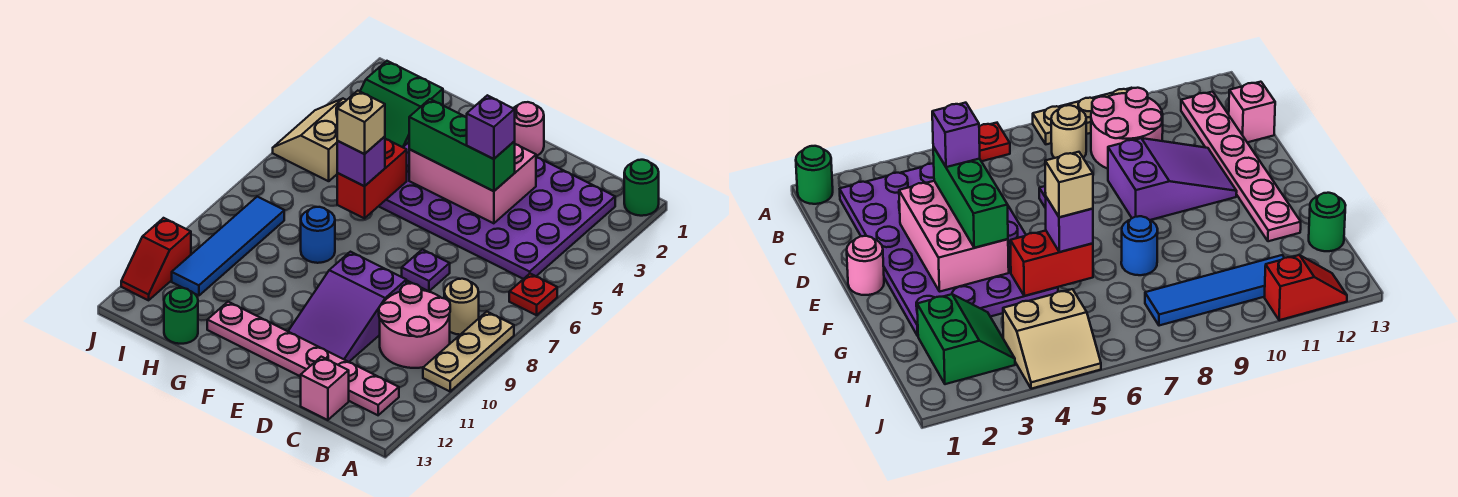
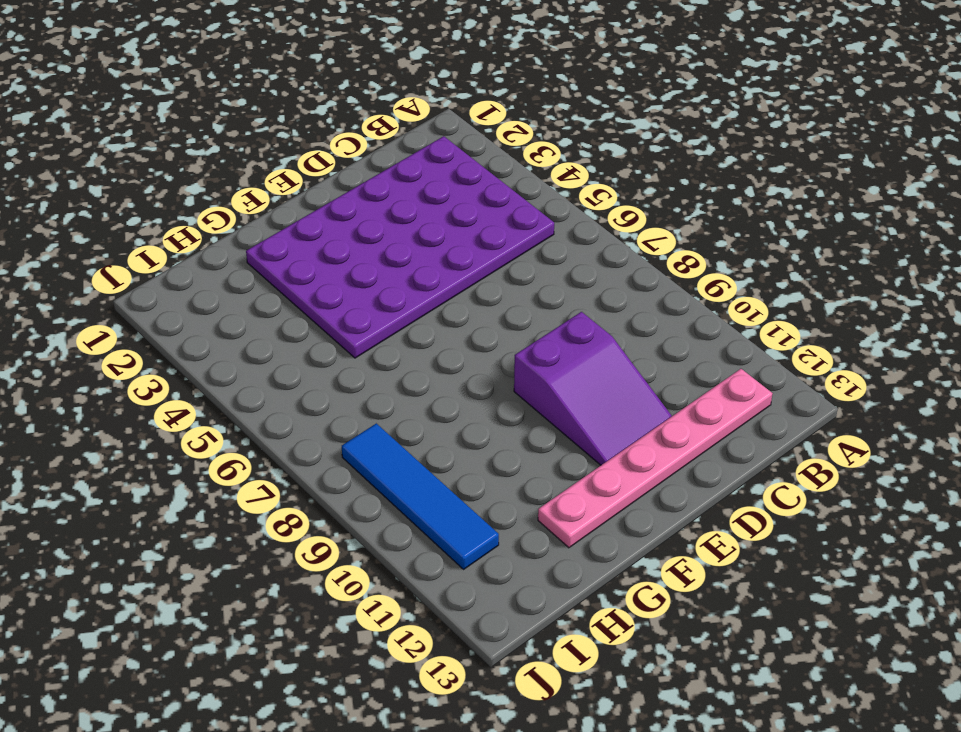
none -> green round brick A1 level 1
none -> red plate A6 level 1
none -> tan plate A8:A10 level 1

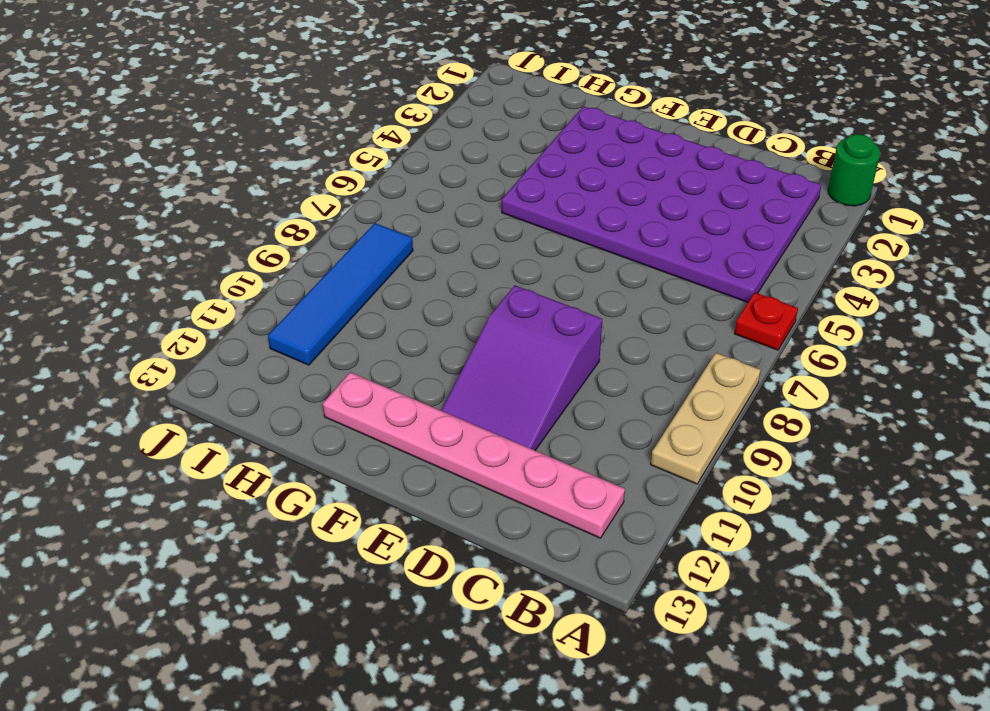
none -> tan round brick B8 level 1
none -> pink round brick B9:C10 level 1
none -> pink brick C13 level 1

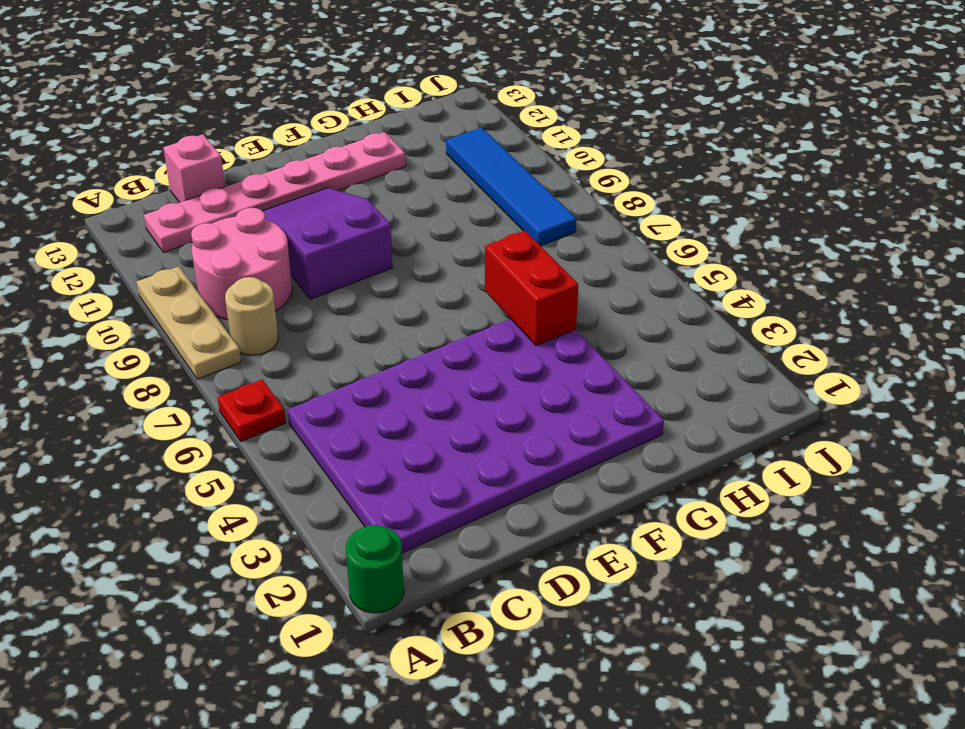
none -> purple plate D7 level 1
none -> pink round brick E1 level 1
none -> blue round brick G8 level 1

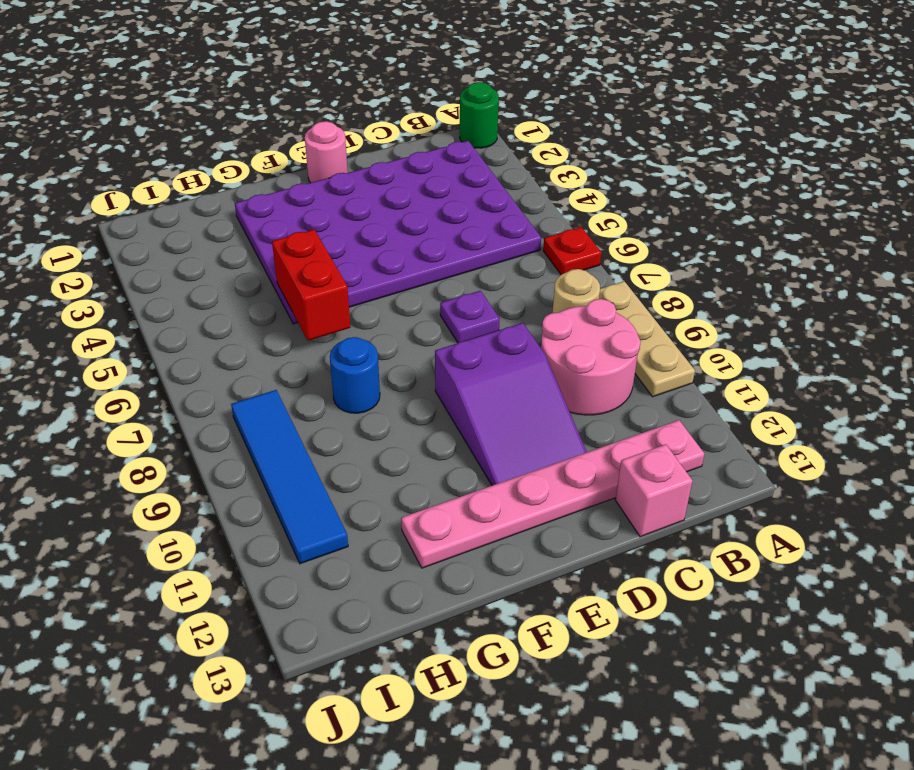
none -> green slope H2:I3 level 1 top 2
none -> green round brick H13 level 1
none -> tan slope I4:J5 level 1 top I

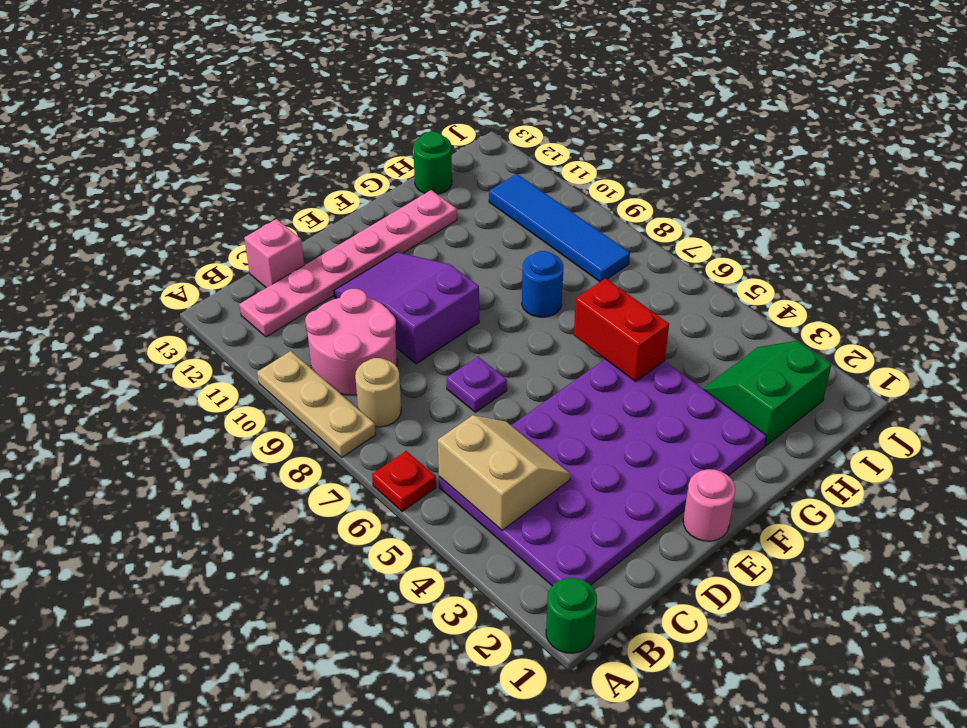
tan slope B4:C5 level 2 top B -> tan slope I4:J5 level 1 top I
none -> red slope J11:J12 level 1 top 11
none -> pink brick D3:F4 level 2
none -> green brick D4:F4 level 3

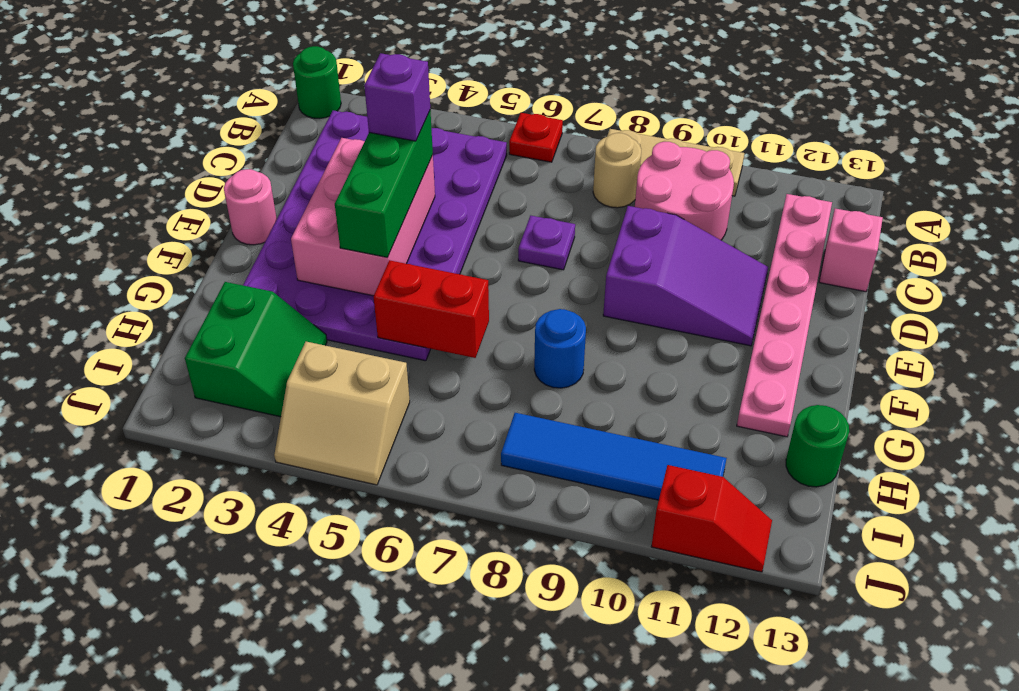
none -> purple brick G6 level 3
none -> tan brick G6 level 4

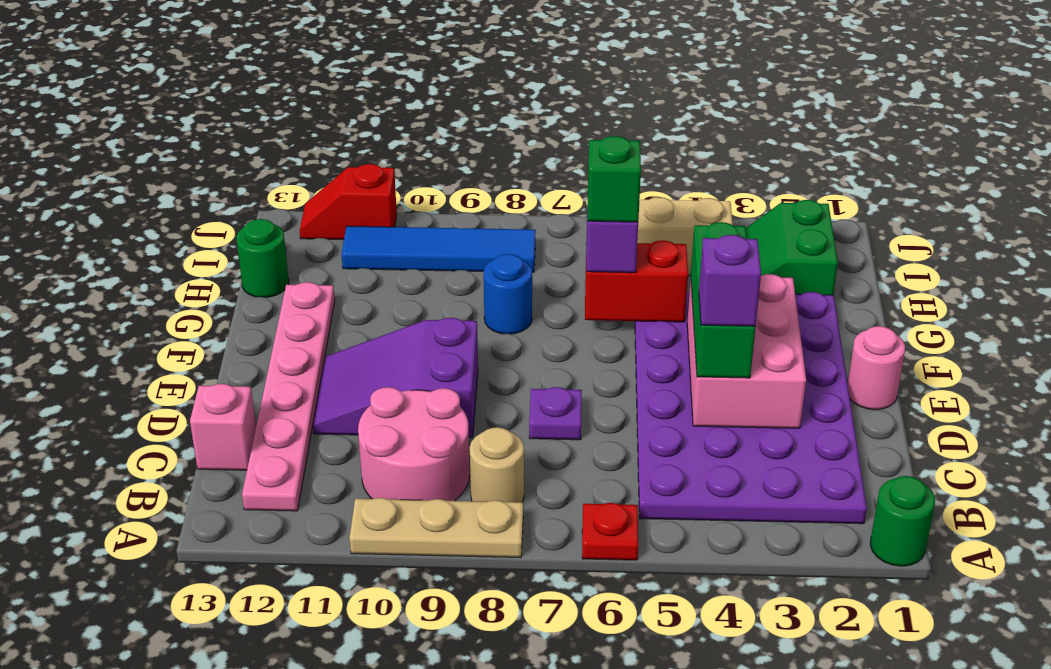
green brick G6 level 4 -> tan brick G6 level 4

